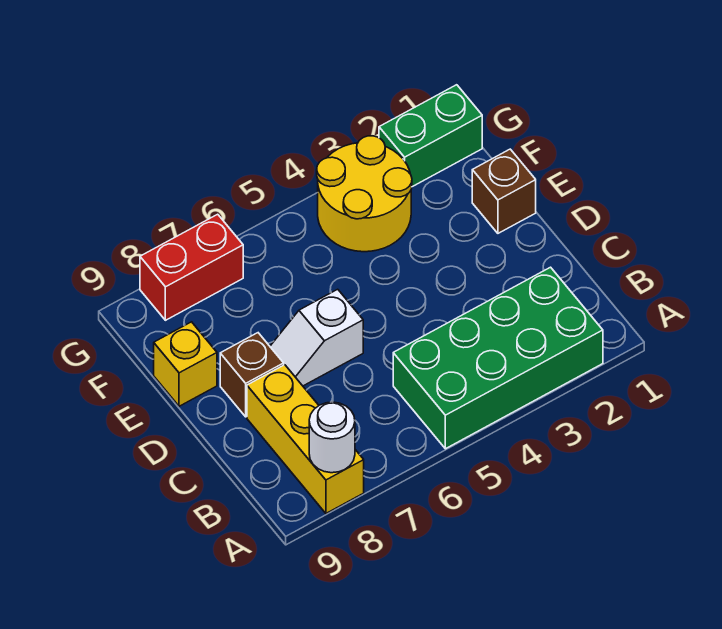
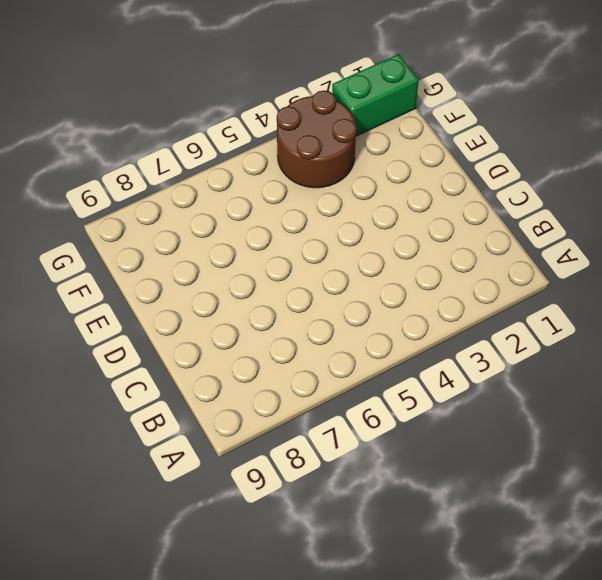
brown round brick F3:G4 level 1 -> yellow round brick F3:G4 level 1
none -> green brick A2:B5 level 1
none -> yellow brick A8:C8 level 1

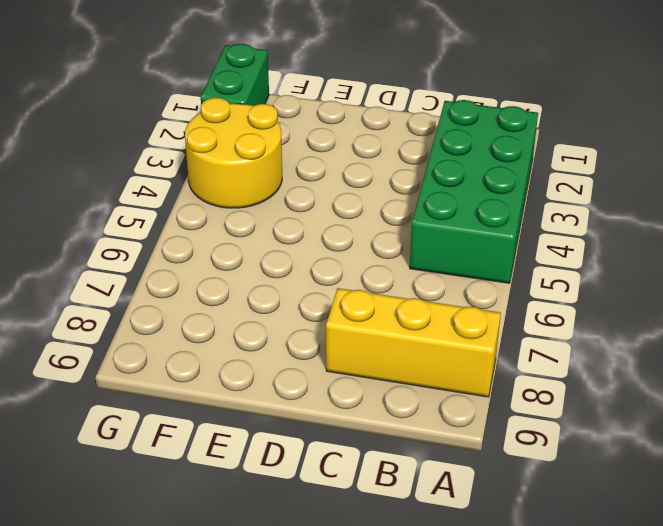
none -> white slope D6:D7 level 1 top 6
none -> brown brick D8 level 1

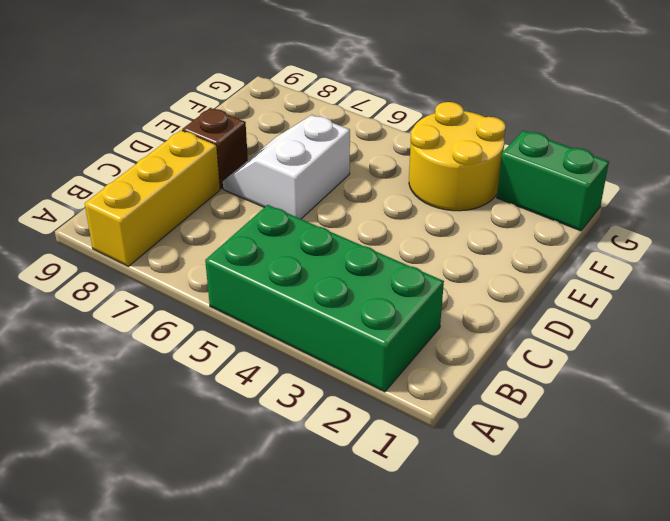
white slope D6:E7 level 1 top 6 -> white slope D6:D7 level 1 top 6
none -> brown brick E1 level 1
none -> yellow brick E9 level 1

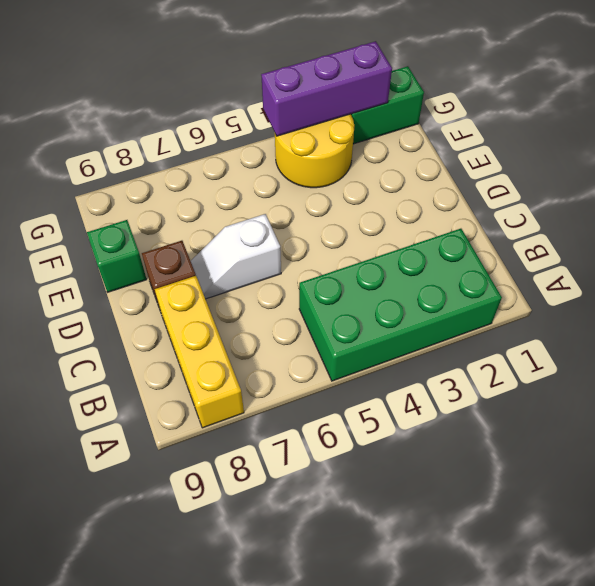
green brick E9 level 1 -> yellow brick E9 level 1
purple brick G2:G4 level 2 -> none
none -> brown brick E1 level 1
none -> red brick G7:G8 level 1

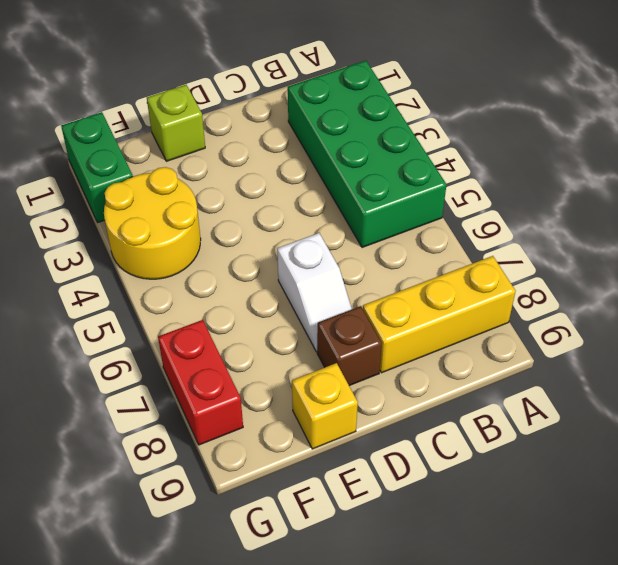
lime brick E1 level 1 -> brown brick E1 level 1
none -> white round brick A8 level 2

